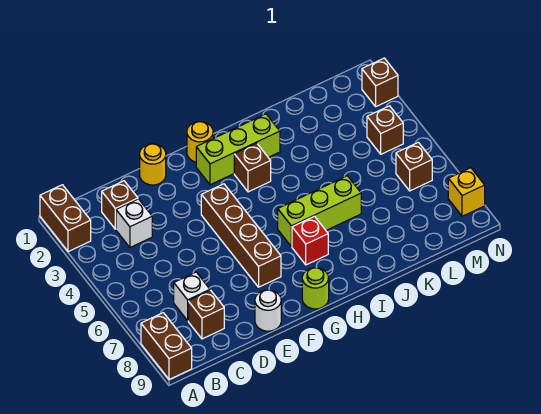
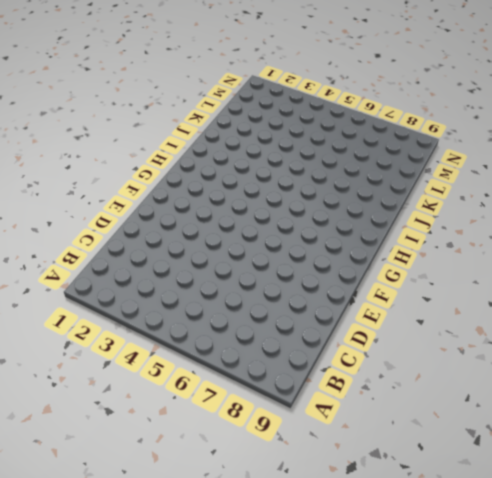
none -> brown brick A1:A2 level 1
none -> brown brick A8:A9 level 1
none -> brown brick C2 level 1

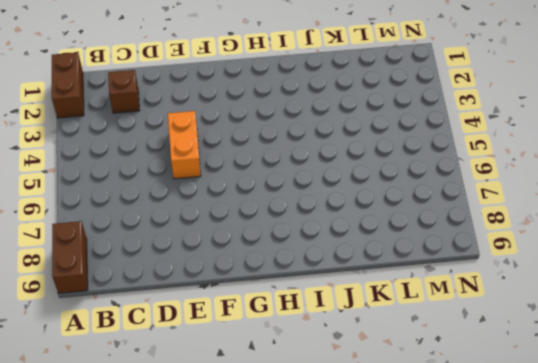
orange brick E4:E5 level 1 -> none
none -> white brick C3 level 1
none -> white brick C7 level 1
none -> brown brick C8 level 1

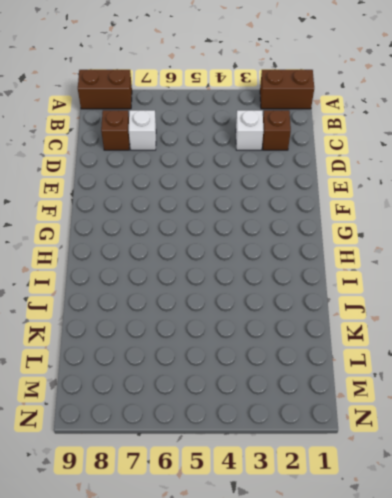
none -> yellow round brick E1 level 1
none -> white round brick E9 level 1
none -> brown brick F4:F7 level 1

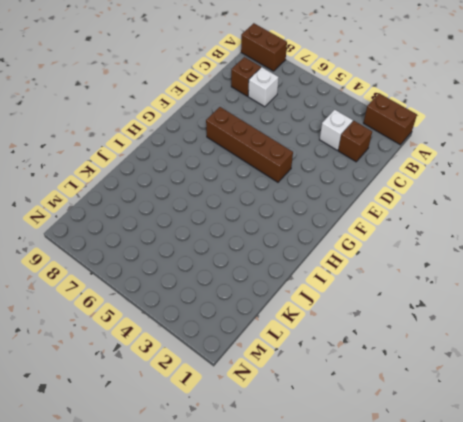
none -> yellow round brick E1 level 1
none -> white round brick E9 level 1
none -> yellow round brick G1 level 1

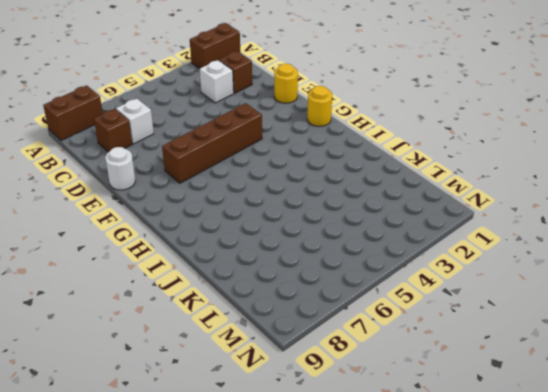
none -> lime brick G2:I2 level 1
none -> lime round brick G9 level 1
none -> brown brick H3 level 1

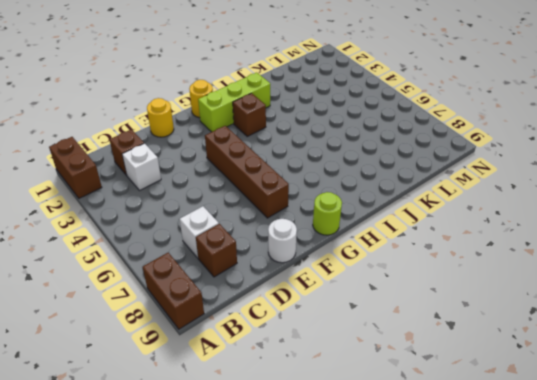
none -> lime brick H6:J6 level 1
none -> red brick H7 level 1
none -> brown brick M4 level 1

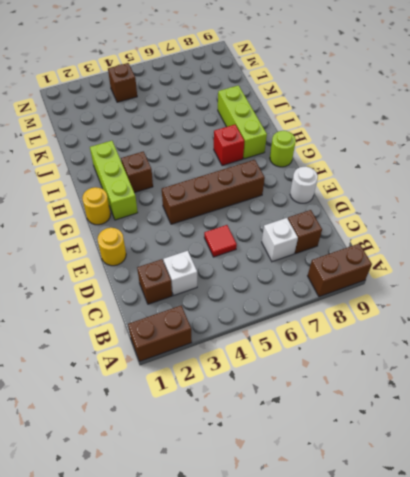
red tile D5 level 1 -> none
lime brick H8:J8 level 1 -> lime brick H6:J6 level 1
none -> brown brick M6 level 1
none -> brown brick N2 level 1
none -> yellow brick N8 level 1

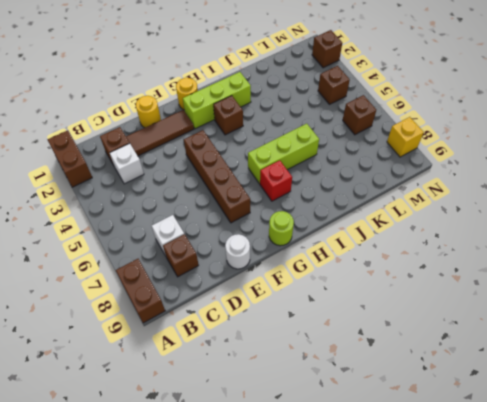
brown tile D2:F2 level 1 -> none

